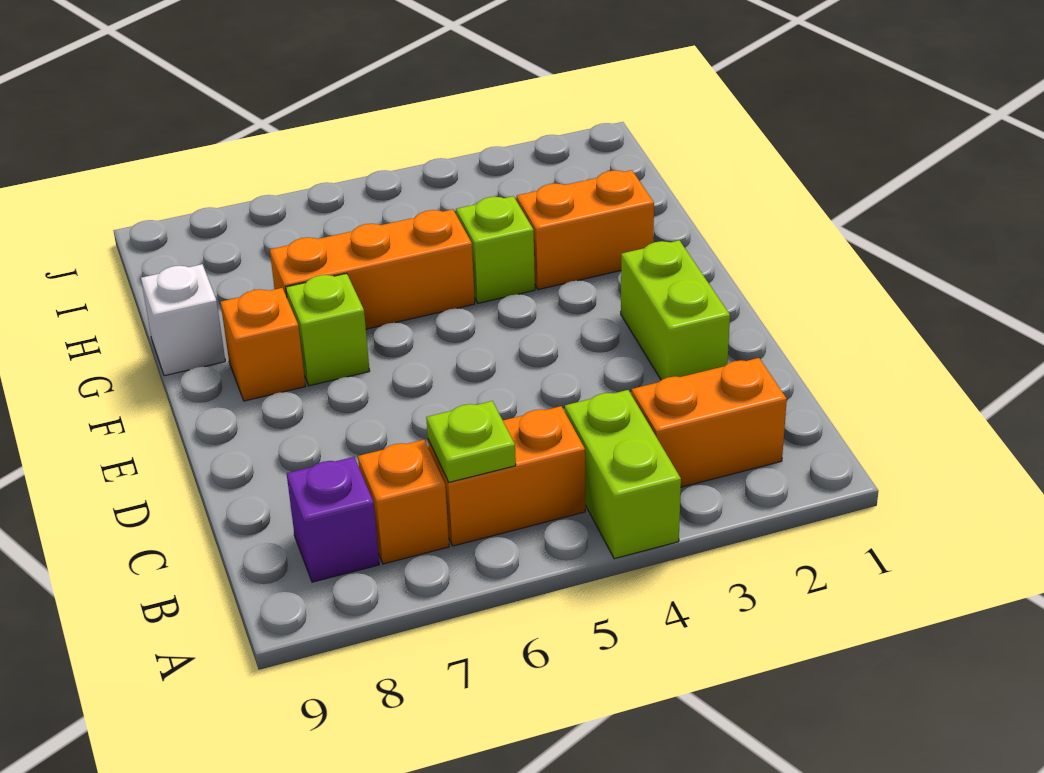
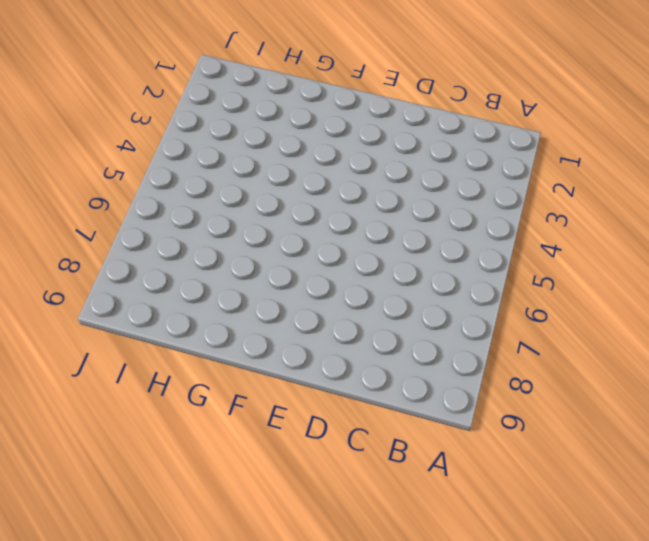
none -> lime brick A4:B4 level 1
none -> orange brick B2:B3 level 1
none -> orange brick B5:B6 level 1

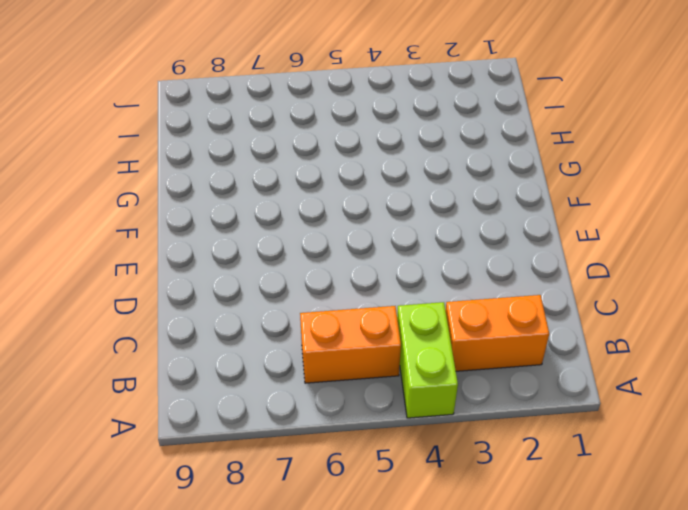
none -> orange brick B7 level 1
none -> purple brick B8 level 1
none -> lime brick D2:E2 level 1

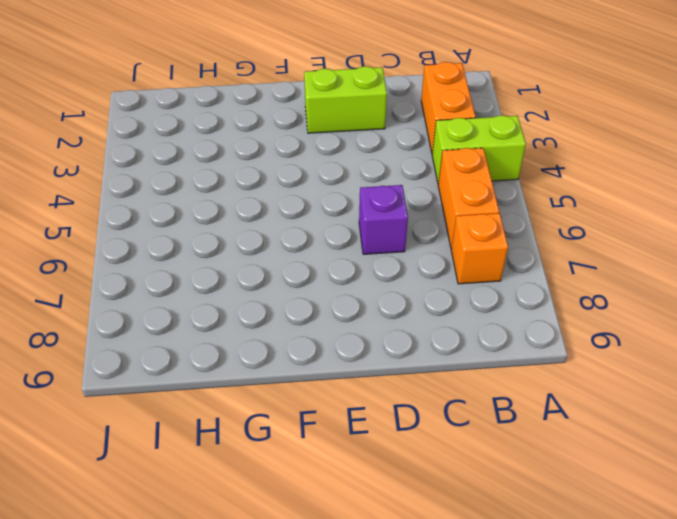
purple brick D6 level 1 -> purple brick B8 level 1
none -> lime brick F7 level 1
none -> orange brick F8 level 1
none -> orange brick G2:G3 level 1

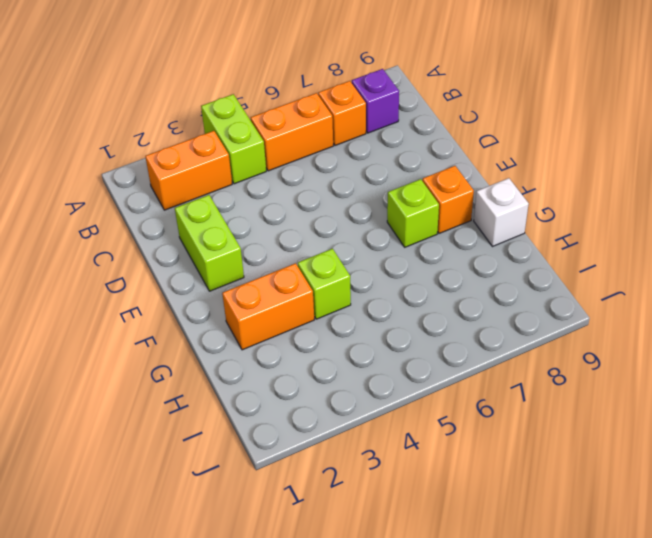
none -> orange brick G5:G7 level 1
none -> lime plate B6 level 2

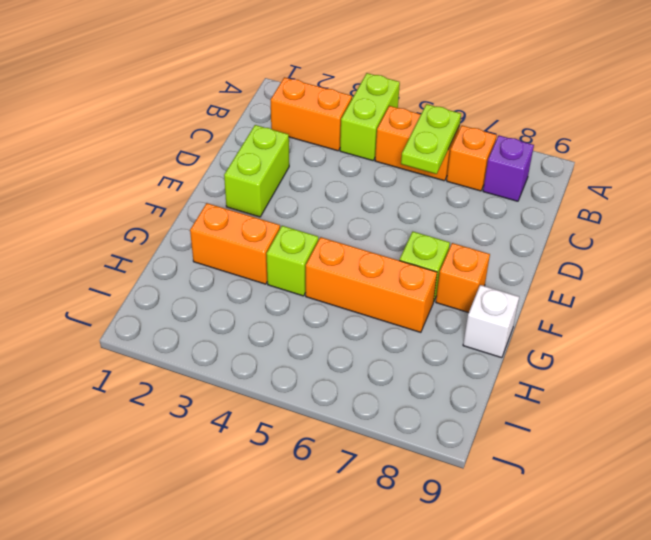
lime plate B6:C6 level 2 -> lime plate B6 level 2

